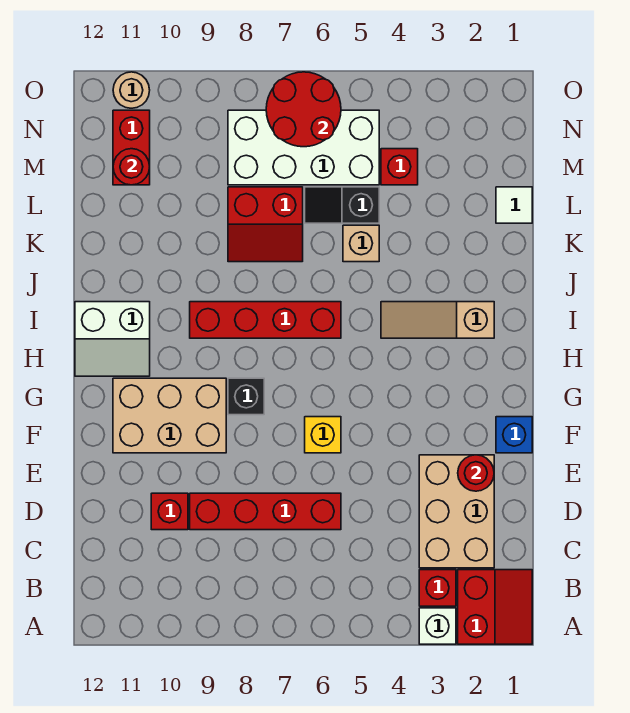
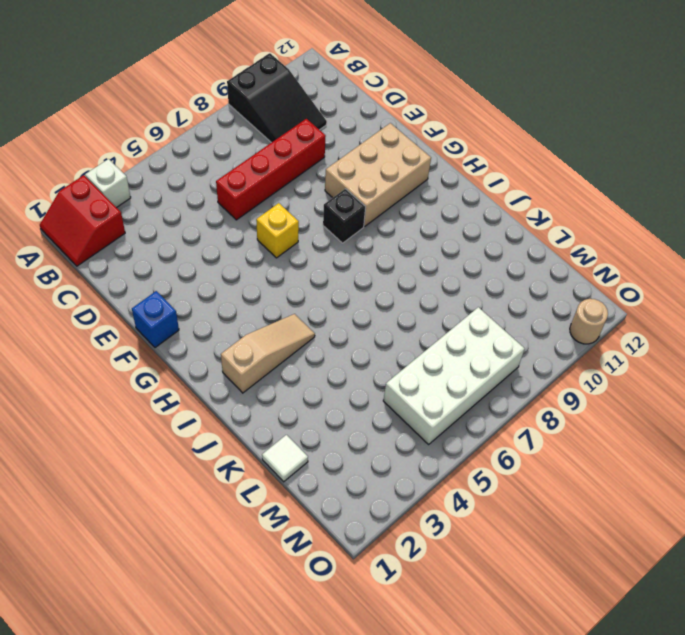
black slope A9:C10 level 1 top A -> none
none -> red brick B3 level 1
none -> tan brick C2:E3 level 1
none -> red brick D10 level 1

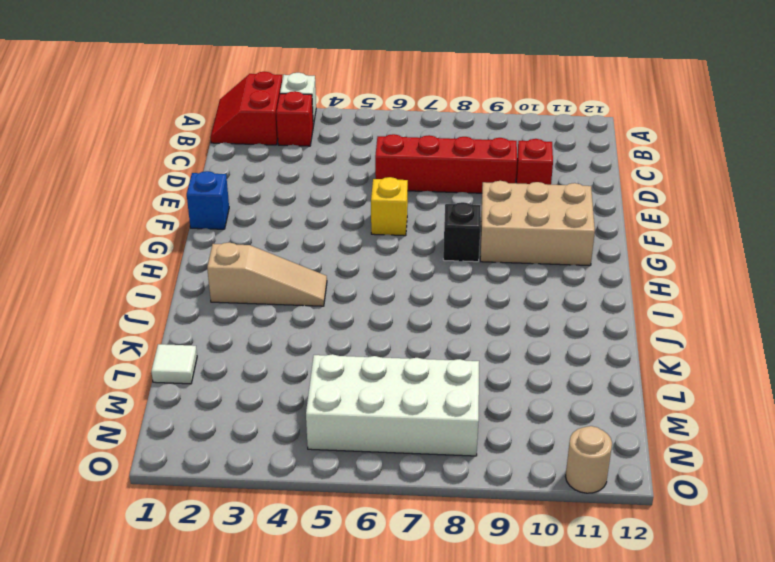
none -> tan brick C2:E3 level 1
none -> white slope H11:I12 level 1 top I
none -> red brick I6:I9 level 1

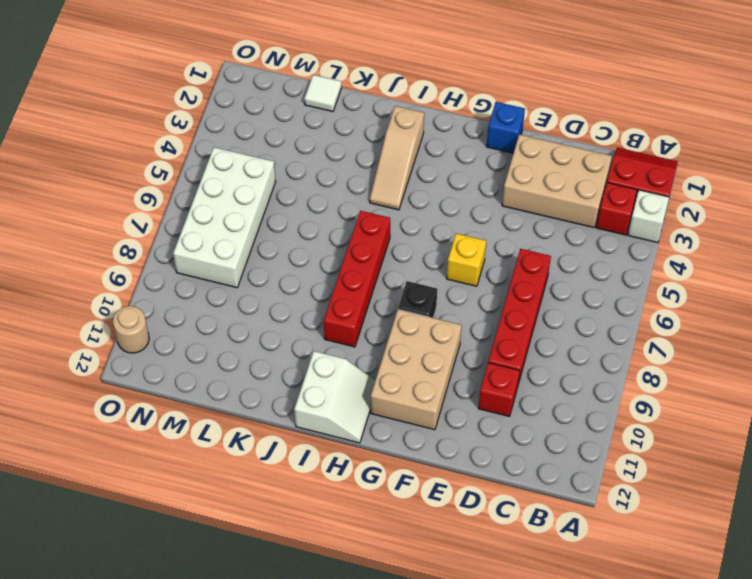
none -> tan brick K5 level 1
none -> red slope K7:L8 level 1 top L
none -> black slope L5:L6 level 1 top 5

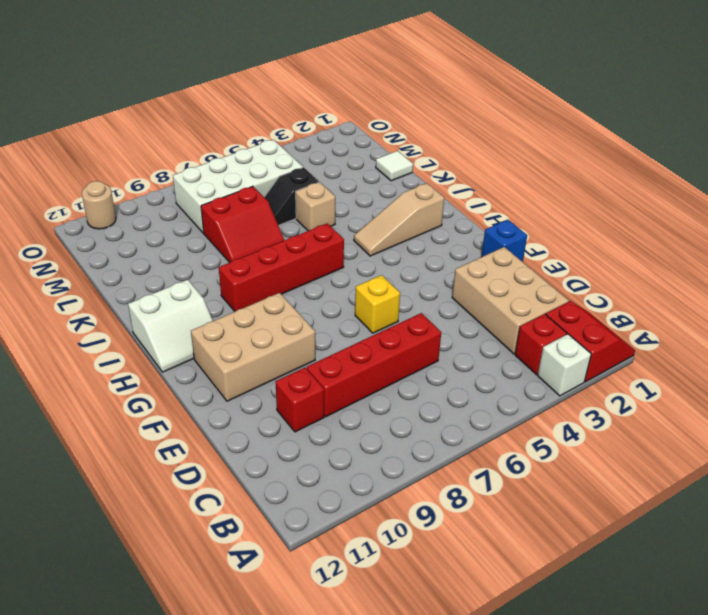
none -> black brick G8 level 1
none -> red brick M4 level 1
none -> red brick M11:N11 level 1

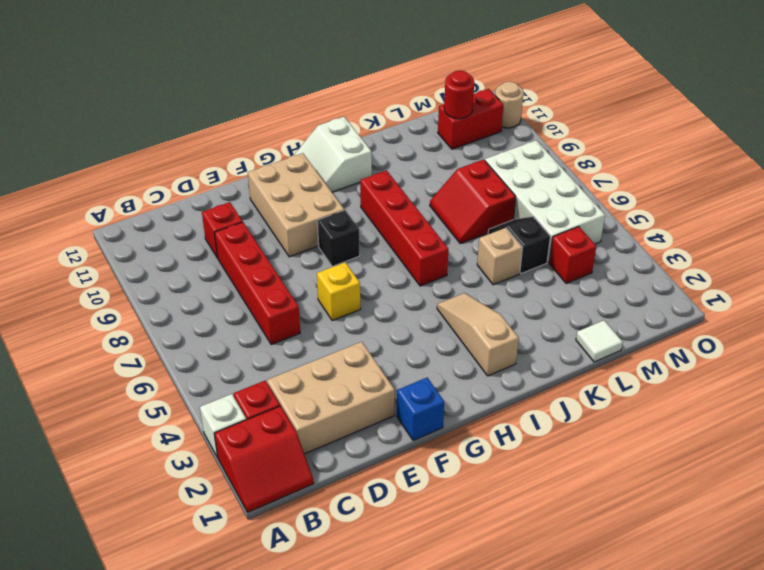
none -> red round brick E2 level 2
none -> red round brick N6:O7 level 2

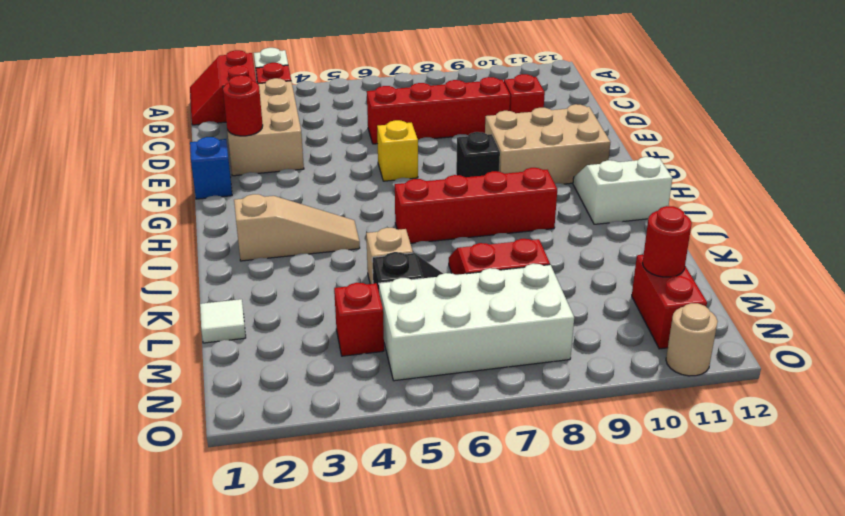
none -> red round brick N6:O7 level 2

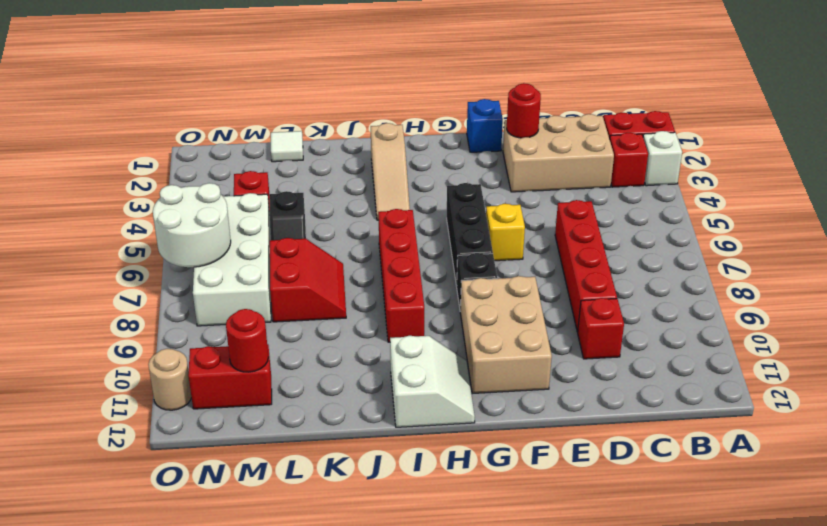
black brick G5:G7 level 1 -> none
white round brick N6:O7 level 2 -> red round brick N6:O7 level 2
none -> tan brick K5 level 1

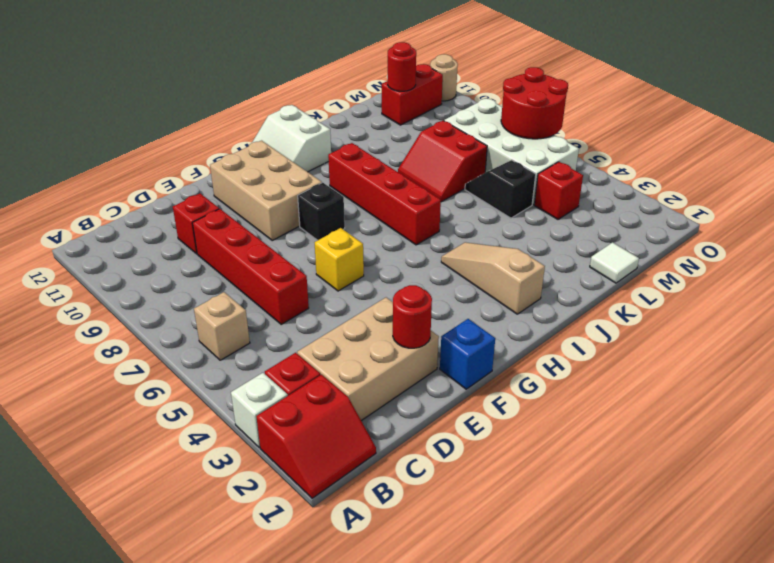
tan brick B6 level 1 -> tan brick K5 level 1

